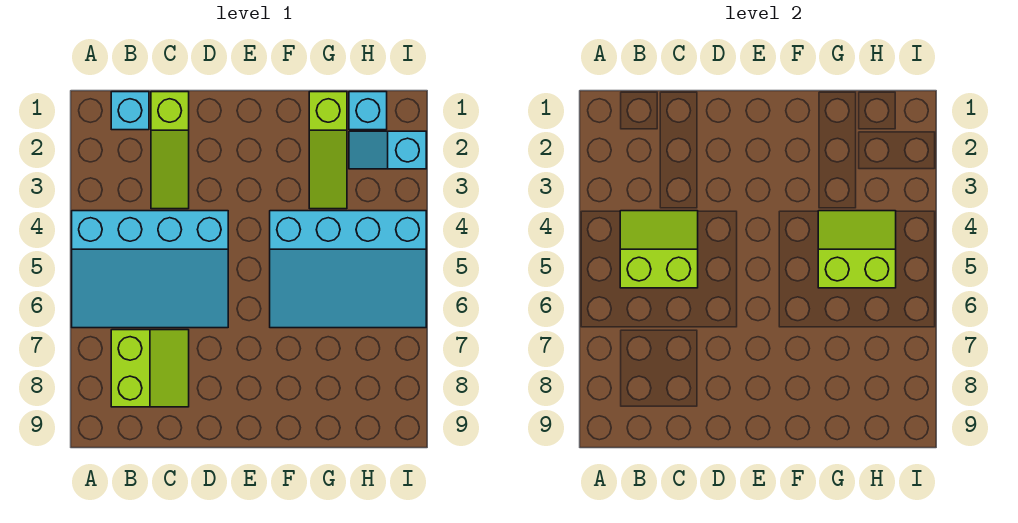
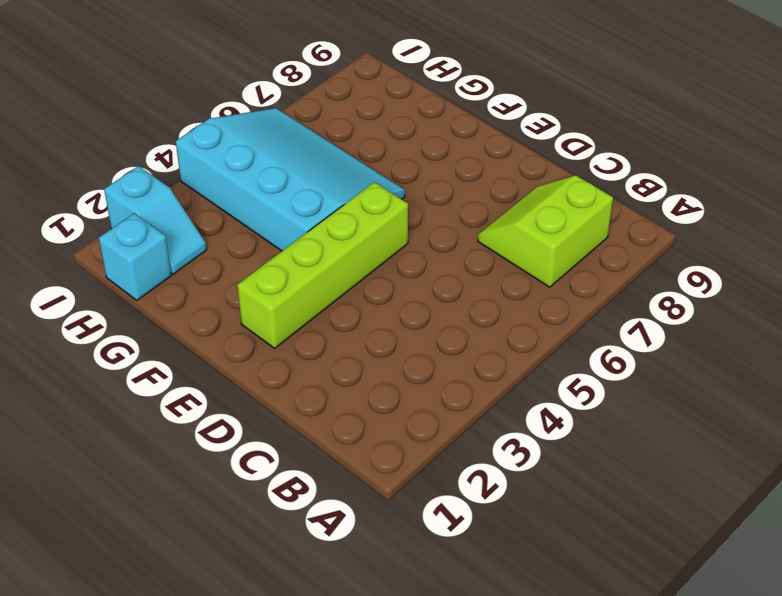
lime brick E2:E5 level 1 -> none
none -> cyan slope A4:D6 level 1 top 4
none -> cyan brick B1 level 1

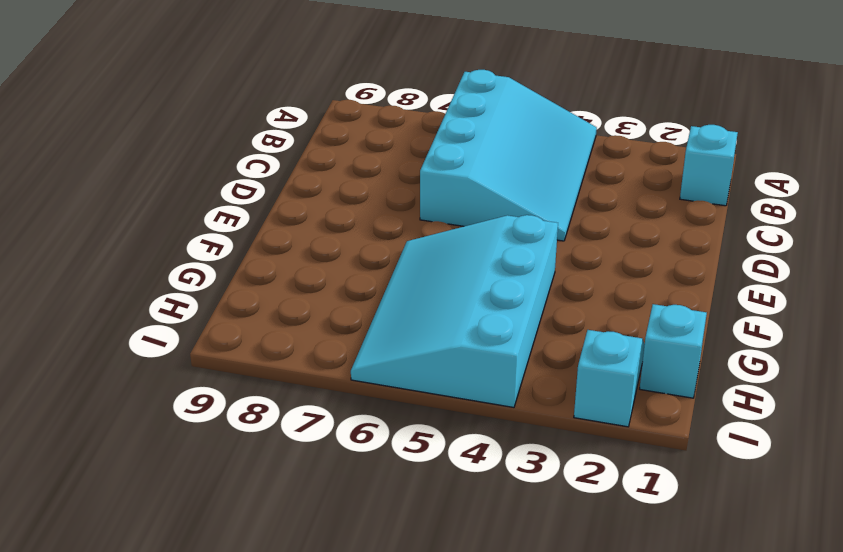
cyan slope A4:D6 level 1 top 6 -> cyan slope A4:D6 level 1 top 4
none -> lime slope B7:C8 level 1 top B
none -> lime slope C1:C3 level 1 top 1

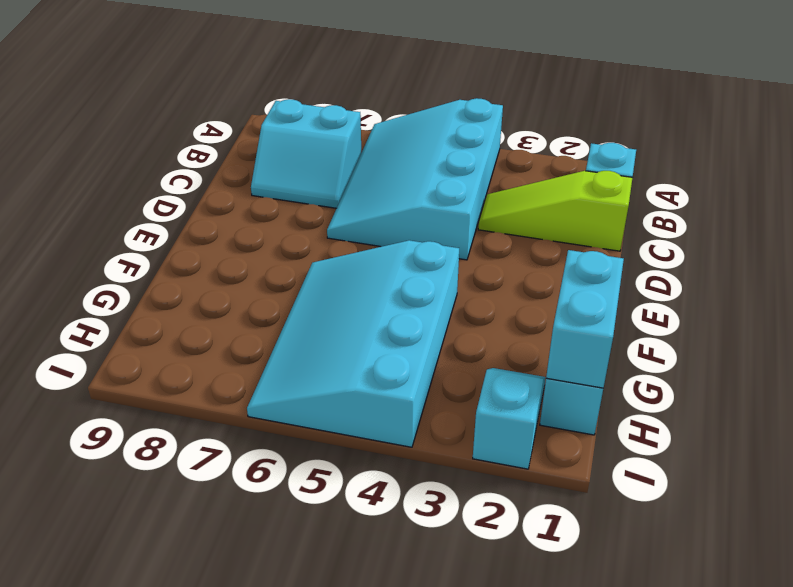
cyan slope B7:C8 level 1 top B -> lime slope B7:C8 level 1 top B
cyan brick G1:H1 level 2 -> none
none -> lime slope G1:G3 level 1 top 1
none -> lime slope B4:C5 level 2 top 5

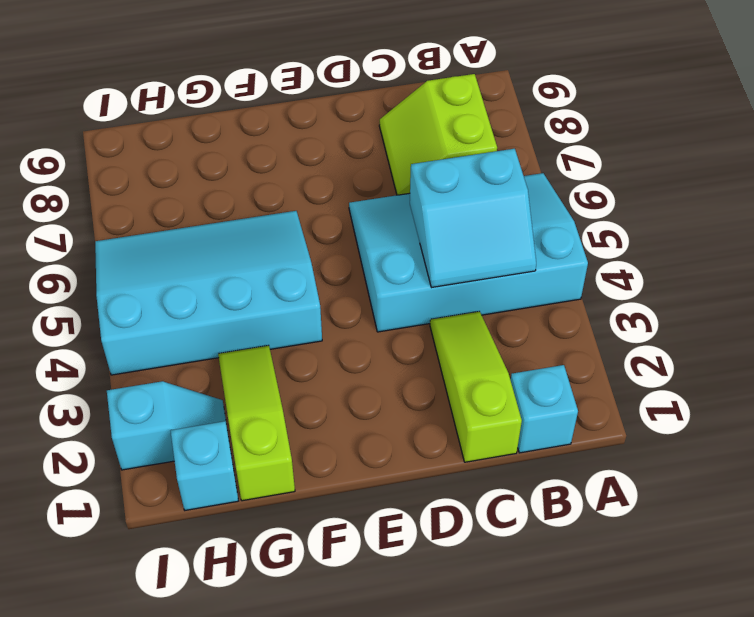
cyan slope B4:C5 level 2 top 5 -> lime slope B4:C5 level 2 top 5
none -> lime slope G4:H5 level 2 top 5

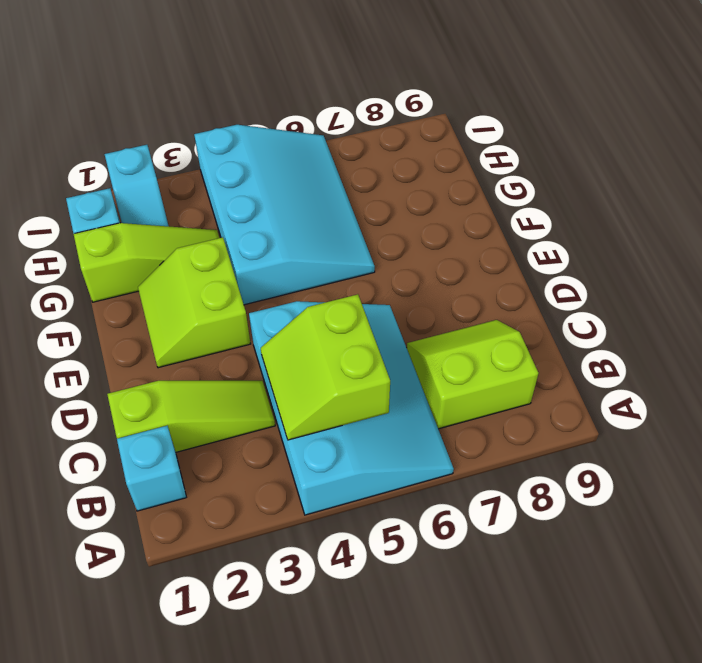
lime slope E2:F3 level 1 top 3 -> lime slope G4:H5 level 2 top 5

